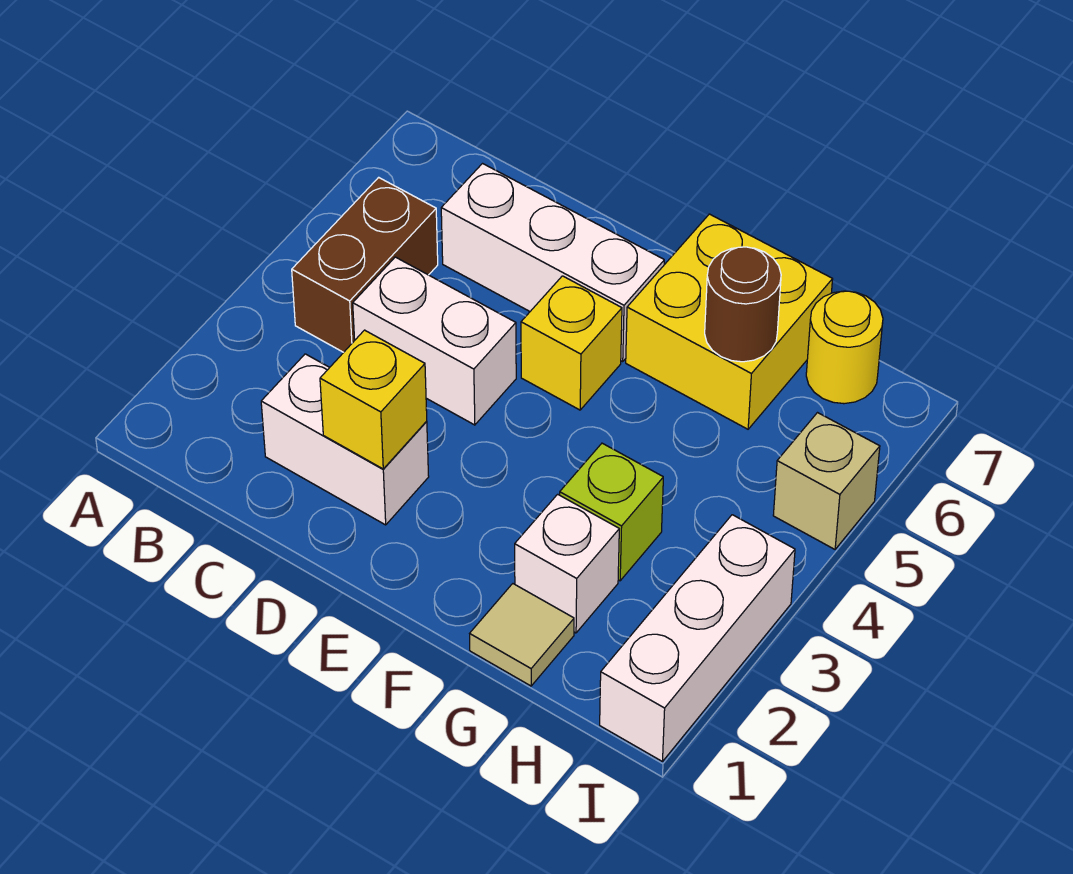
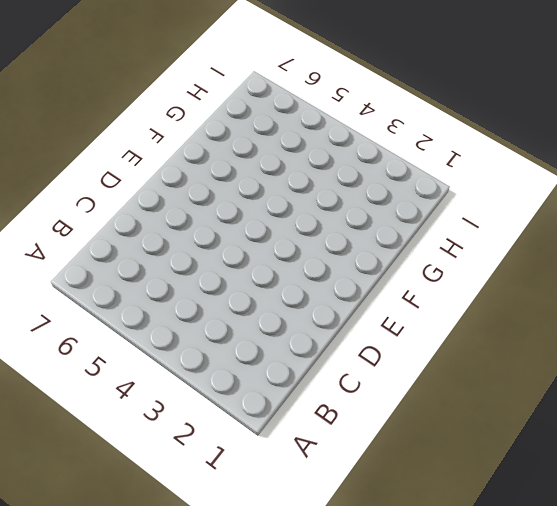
none -> brown brick B4:B5 level 1
none -> white brick C2:D2 level 1
none -> white brick C4:D4 level 1

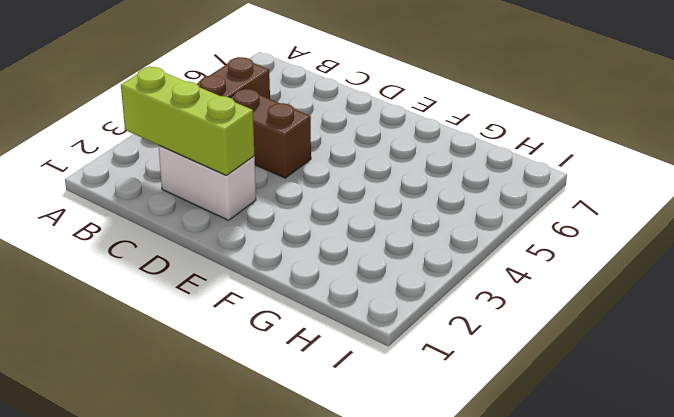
lime brick B2:D2 level 2 -> yellow brick D2 level 2
brown brick C4:D4 level 1 -> white brick C4:D4 level 1
none -> white brick C6:E6 level 1
none -> yellow brick E5 level 1
none -> yellow brick F6:G7 level 1

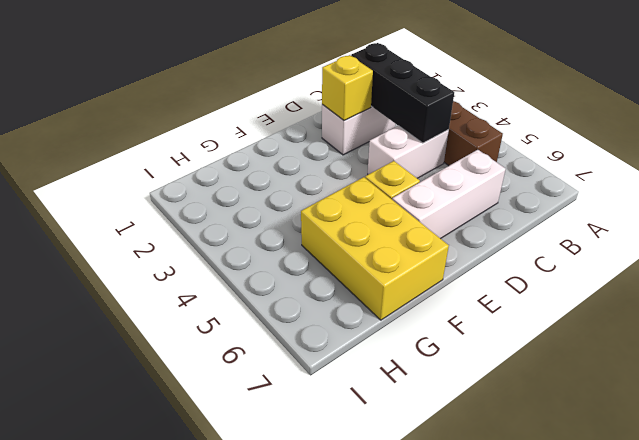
black brick C2:C4 level 2 -> none
yellow brick F5:G7 level 1 -> yellow brick F6:G7 level 1
none -> tan tile G1 level 1
none -> white brick G2 level 1
none -> lime brick G3 level 1

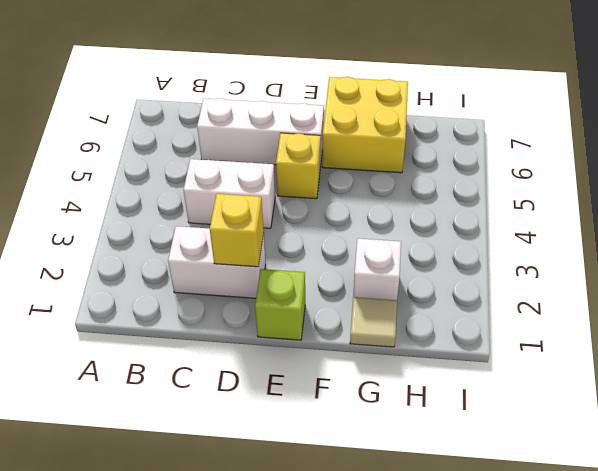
lime brick E1 level 1 -> lime brick G3 level 1
none -> brown brick B4:B5 level 1
none -> yellow round brick H7 level 1
none -> white brick I1:I3 level 1

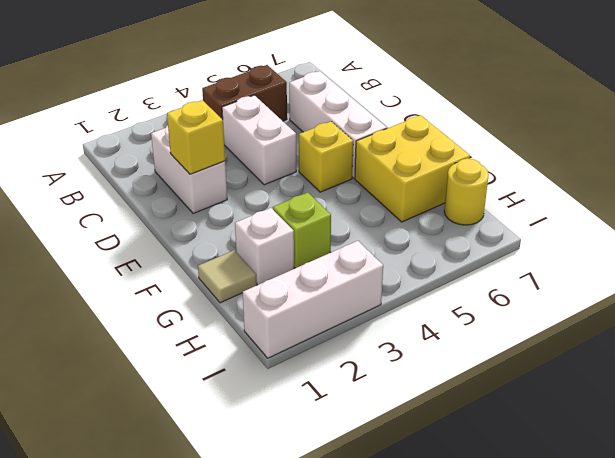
none -> tan brick I5 level 1
none -> brown round brick G6 level 2

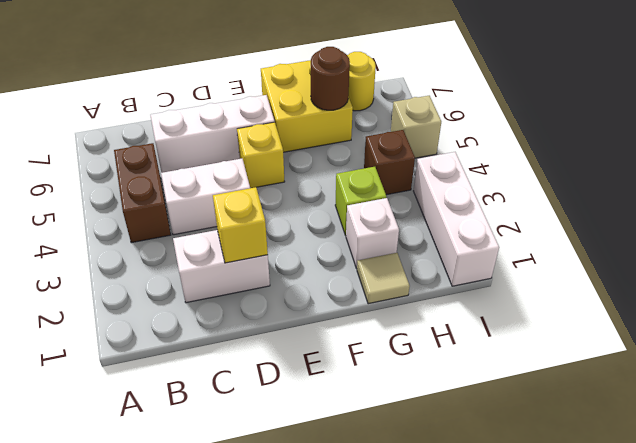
brown brick H4 level 1 -> none

